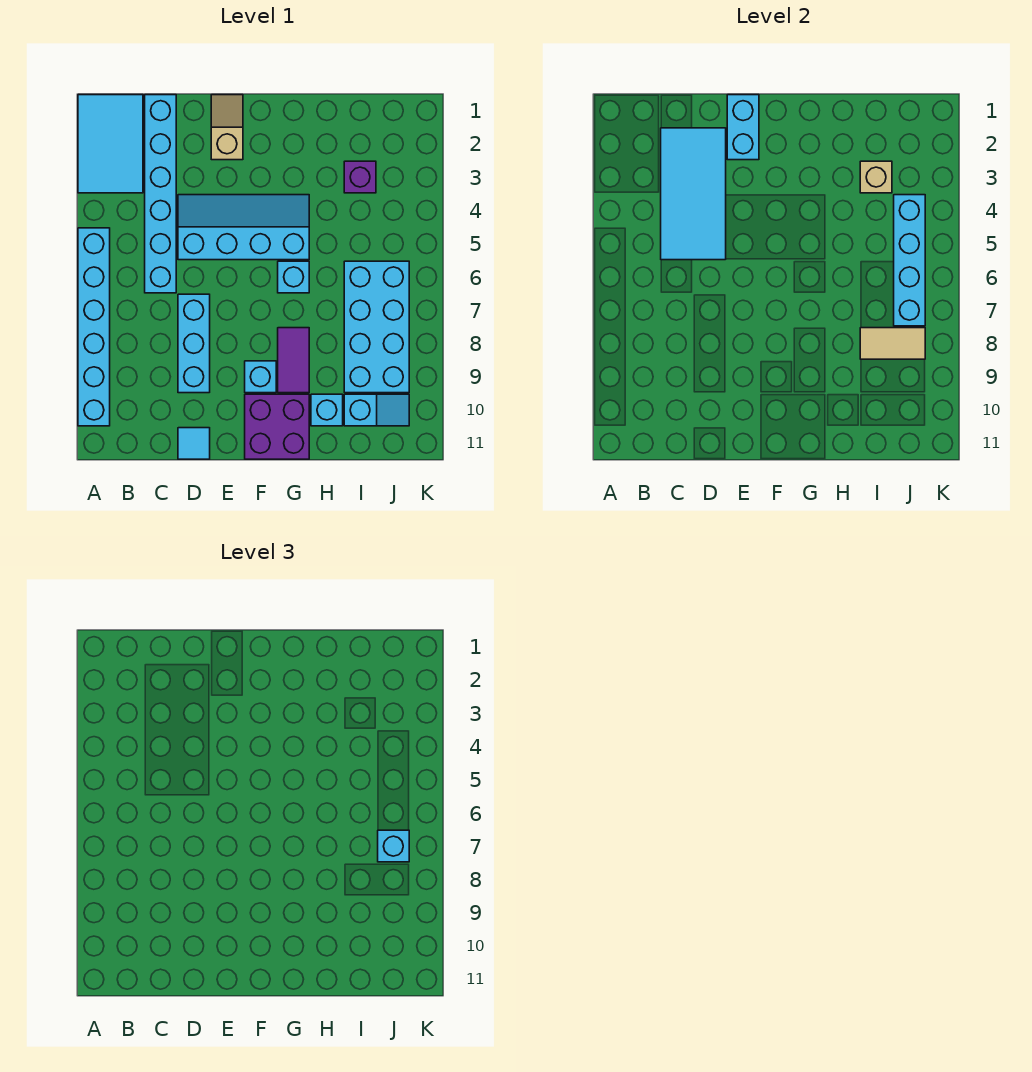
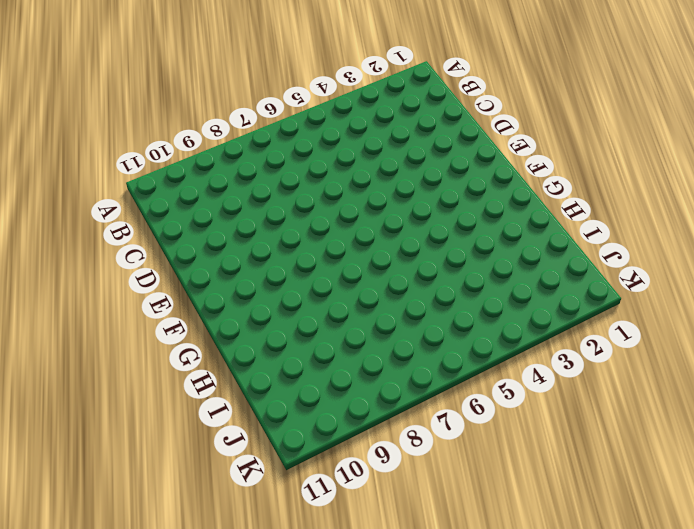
none -> cyan tile A1:B3 level 1
none -> cyan brick A5:A10 level 1
none -> cyan brick C1:C6 level 1

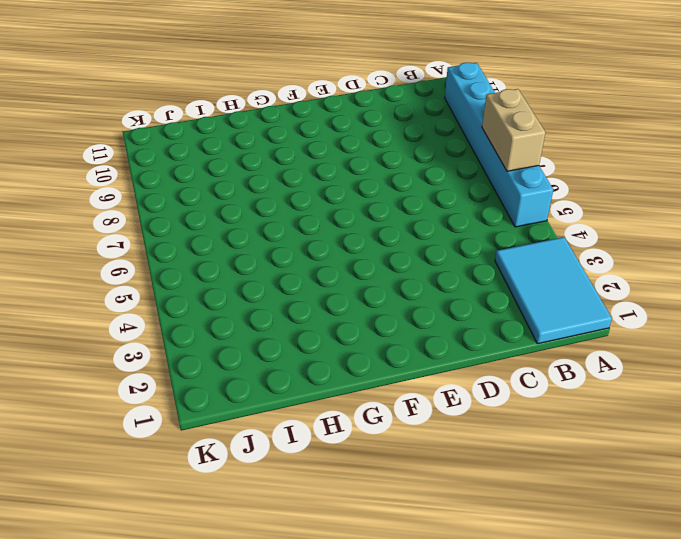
tan brick A6:A7 level 2 -> none
none -> cyan brick C1:C6 level 1
none -> cyan slope D4:G5 level 1 top 5
none -> cyan brick D7:D9 level 1

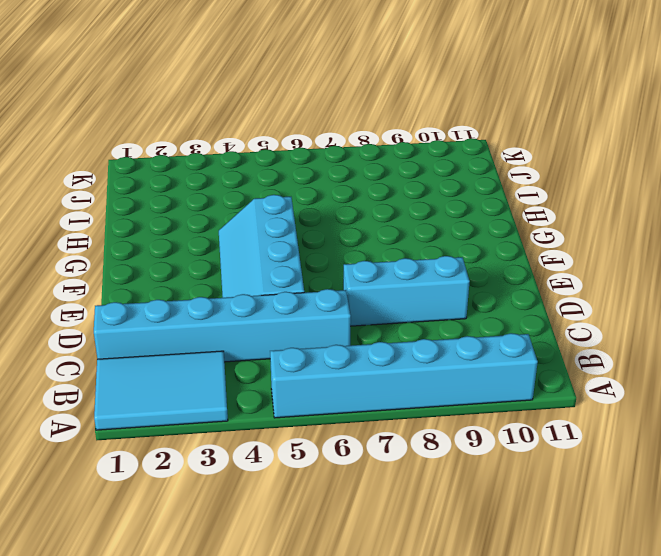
none -> cyan tile D11 level 1
none -> tan slope E1:E2 level 1 top 2
none -> cyan brick F9 level 1

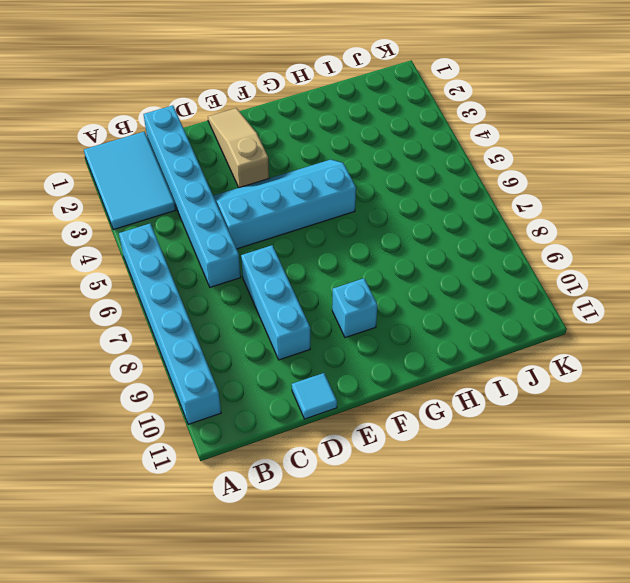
tan slope E1:E3 level 1 top 3 -> tan slope E1:E2 level 1 top 2
none -> purple brick F10:G11 level 1
none -> cyan brick G6 level 1
none -> purple tile G8:G9 level 1

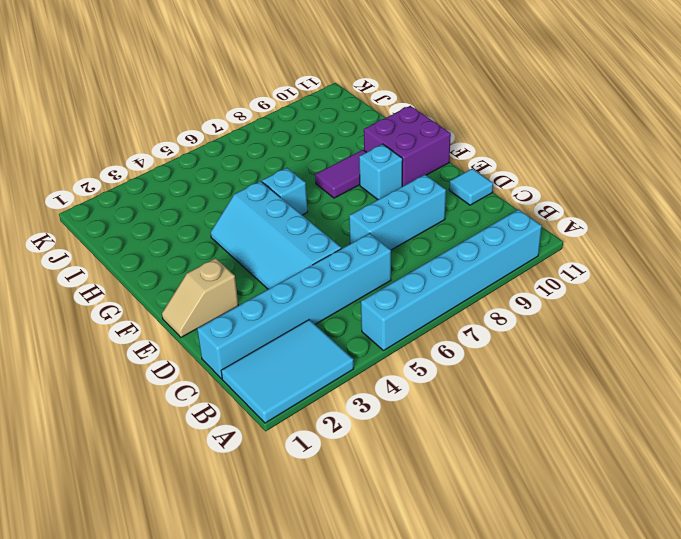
none -> cyan brick H10 level 1
none -> purple brick I3 level 1
none -> cyan brick I6:J9 level 1

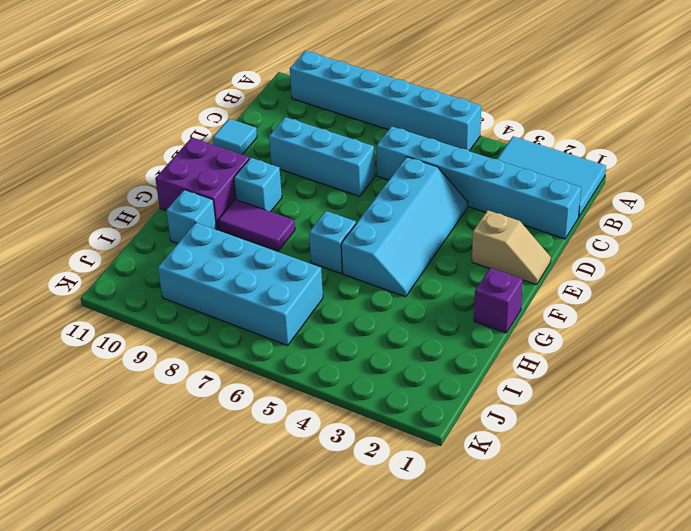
purple brick G1 level 1 -> purple brick I3 level 1
none -> cyan slope I10:J10 level 1 top I
none -> cyan tile C2:D5 level 2
none -> cyan brick E1:E2 level 2

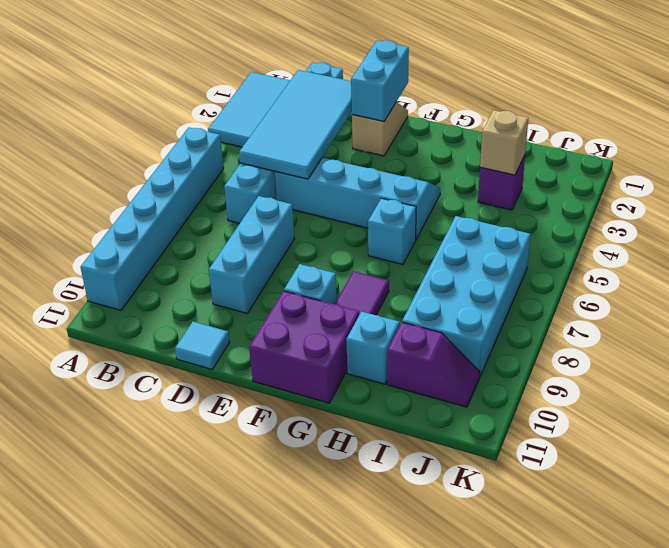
purple slope I10:J10 level 1 top I -> cyan slope I10:J10 level 1 top I
none -> tan tile I8:J8 level 2
none -> cyan brick J4:J7 level 2
none -> cyan brick J7 level 3

